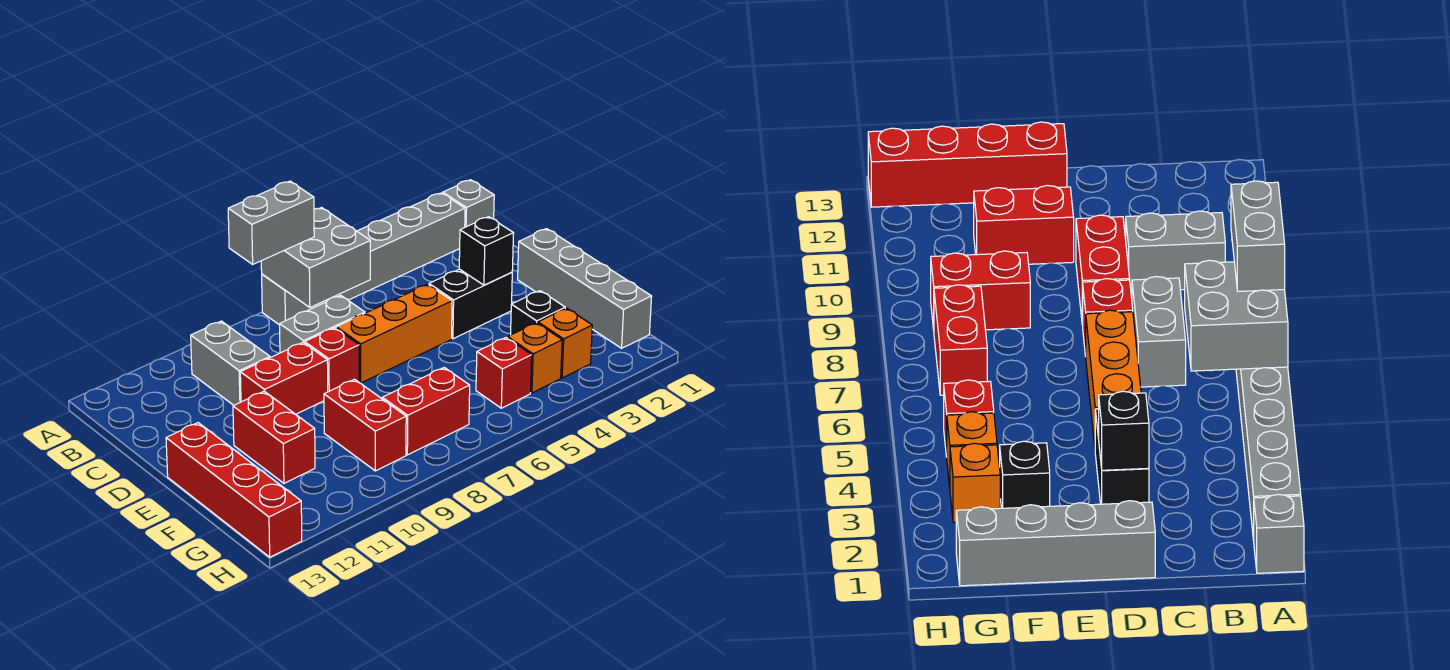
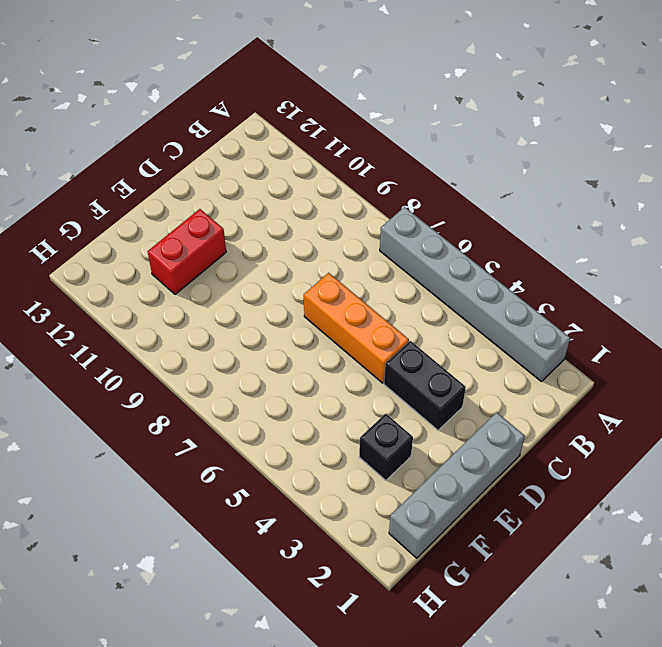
none -> grey brick A1 level 1
none -> grey brick B10:C10 level 1
none -> grey brick C7:C8 level 1

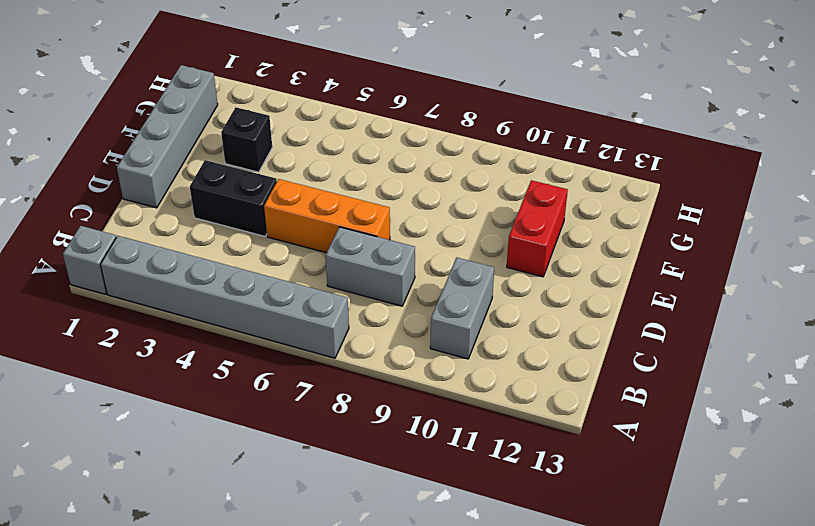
none -> red brick D8 level 1
none -> red brick D9:D10 level 1
none -> red brick E13:H13 level 1

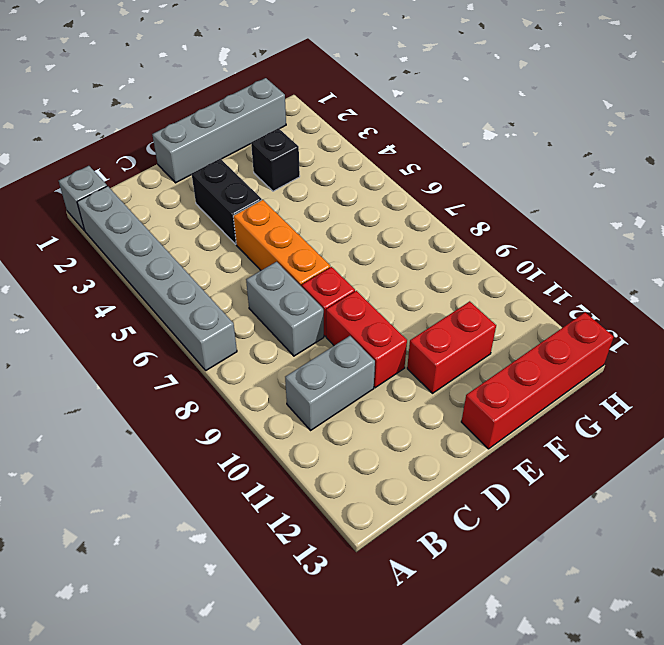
none -> red brick F9:G9 level 1
none -> orange brick G3 level 1
none -> orange brick G4 level 1

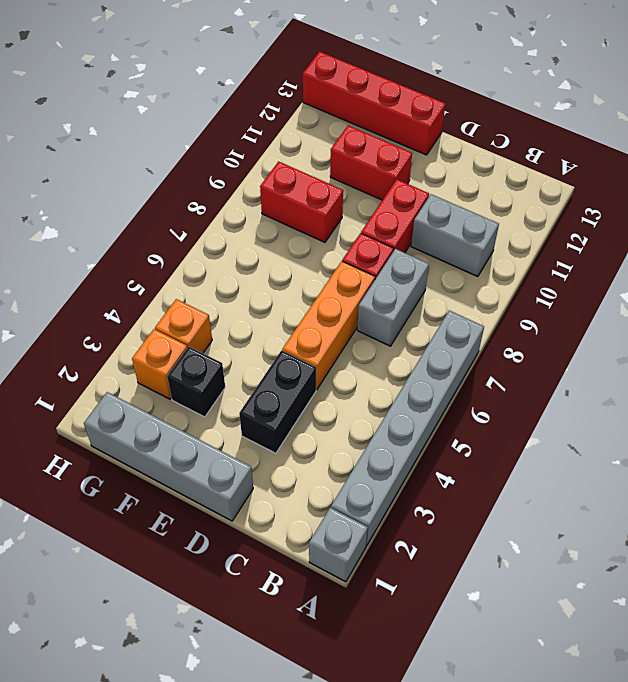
none -> red brick G5 level 1
none -> red brick G7:G8 level 1
none -> grey brick A6:B7 level 2

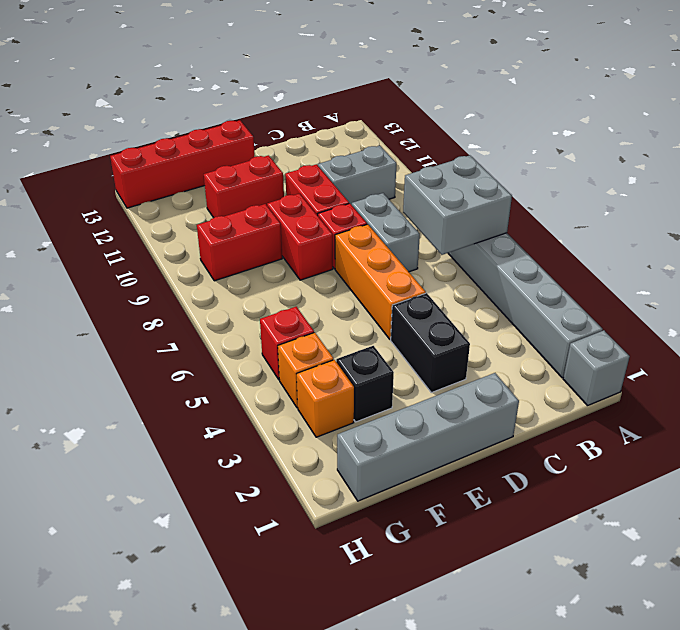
red brick E8:E9 level 1 -> red brick G7:G8 level 1
none -> black brick D3 level 2
none -> grey brick A7:A8 level 3

